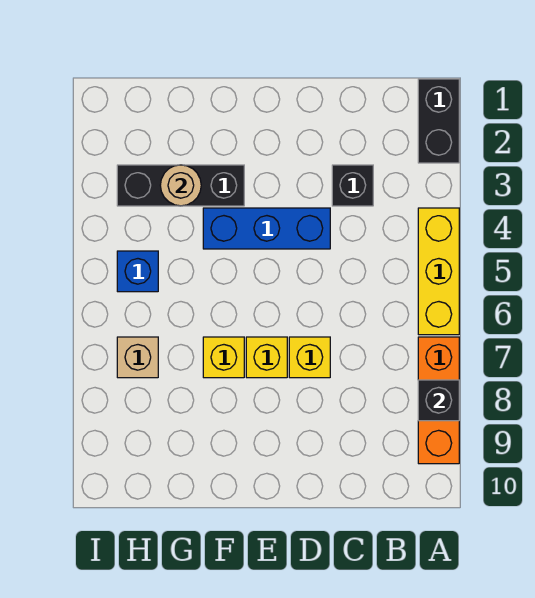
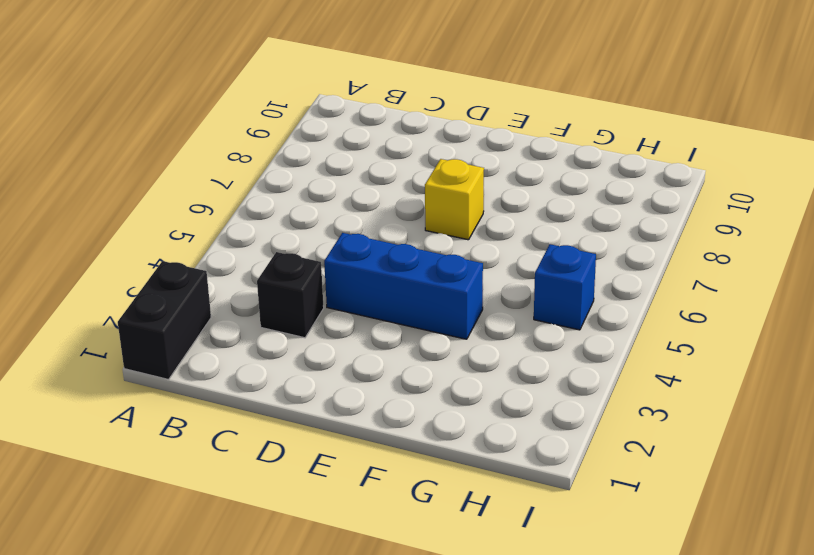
none -> yellow brick A4:A6 level 1
none -> orange brick A7:A9 level 1
none -> yellow brick D7 level 1

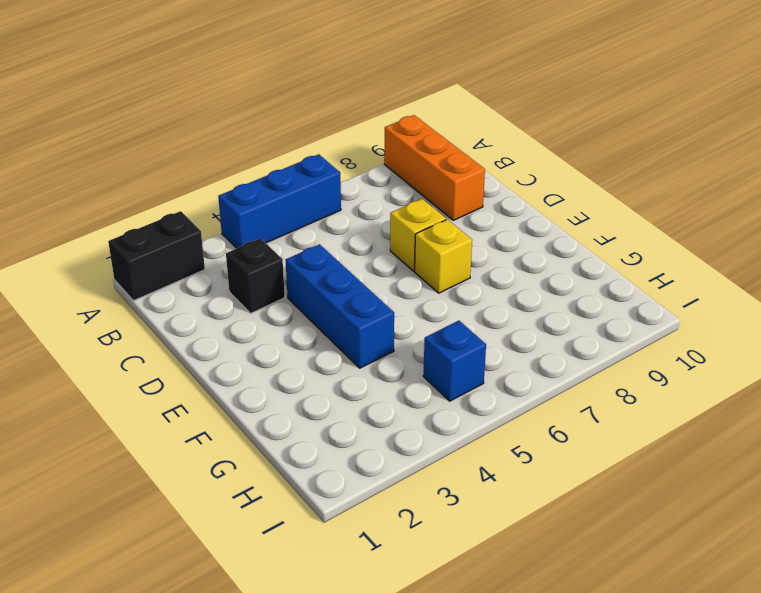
blue brick A4:A6 level 1 -> yellow brick A4:A6 level 1
orange brick A9:C9 level 1 -> orange brick A7:A9 level 1
none -> black brick F3:H3 level 1
none -> yellow brick F7 level 1
none -> tan brick H7 level 1

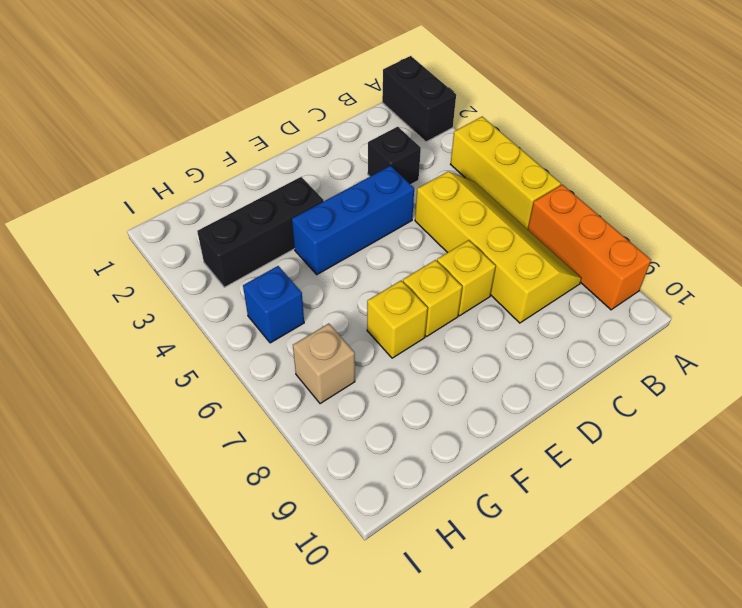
yellow slope B5:C8 level 1 top C -> none
none -> black brick A8 level 2
none -> tan round brick G3 level 2

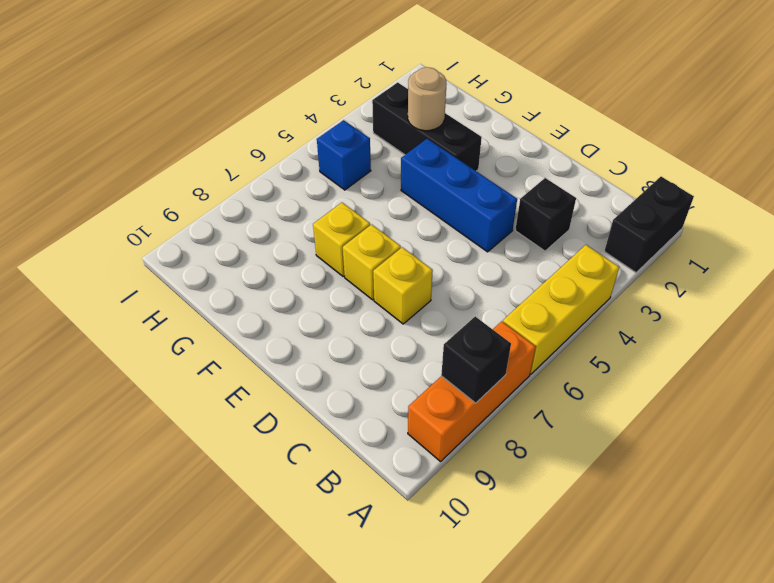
none -> tan brick H7 level 1

